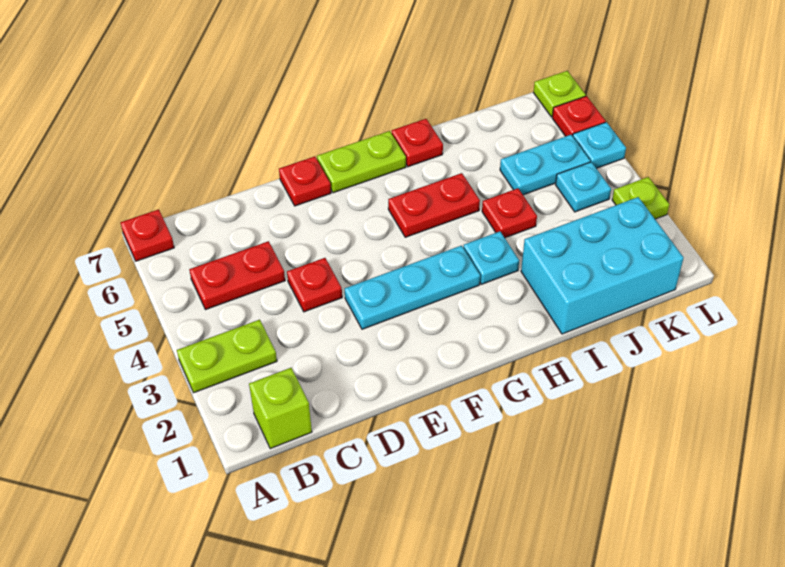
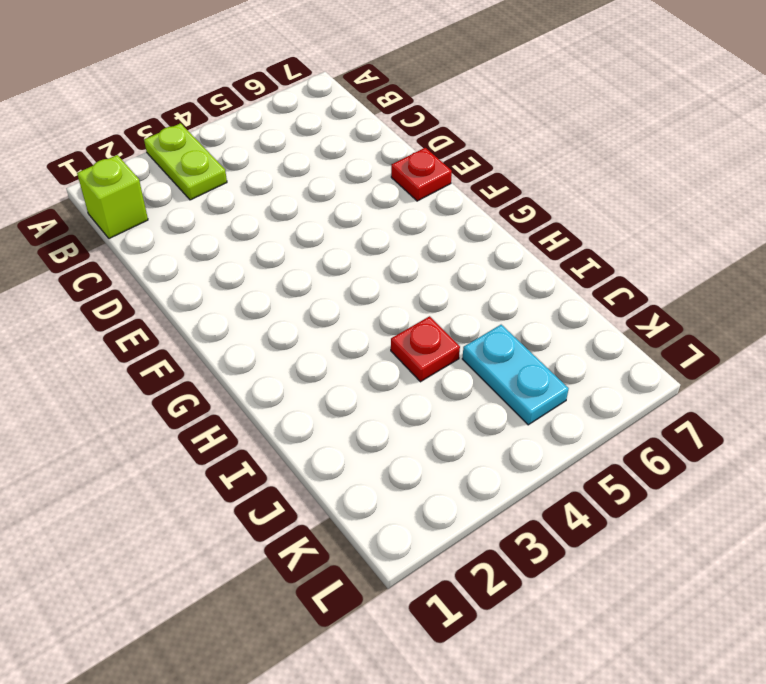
none -> red plate A7 level 1
none -> red plate B5:C5 level 1
none -> red plate D4 level 1

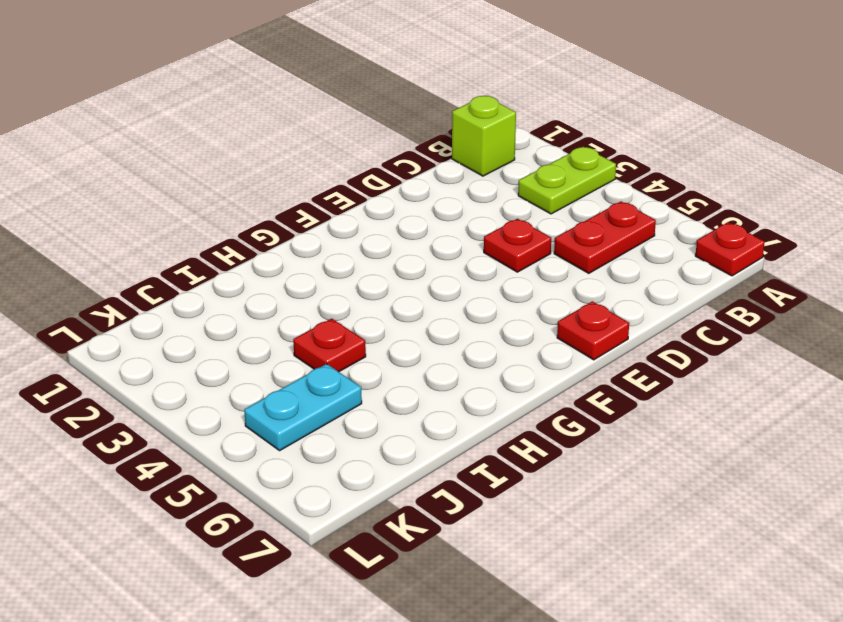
none -> cyan plate E3:G3 level 1
none -> lime plate F7:G7 level 1
none -> red plate G5:H5 level 1

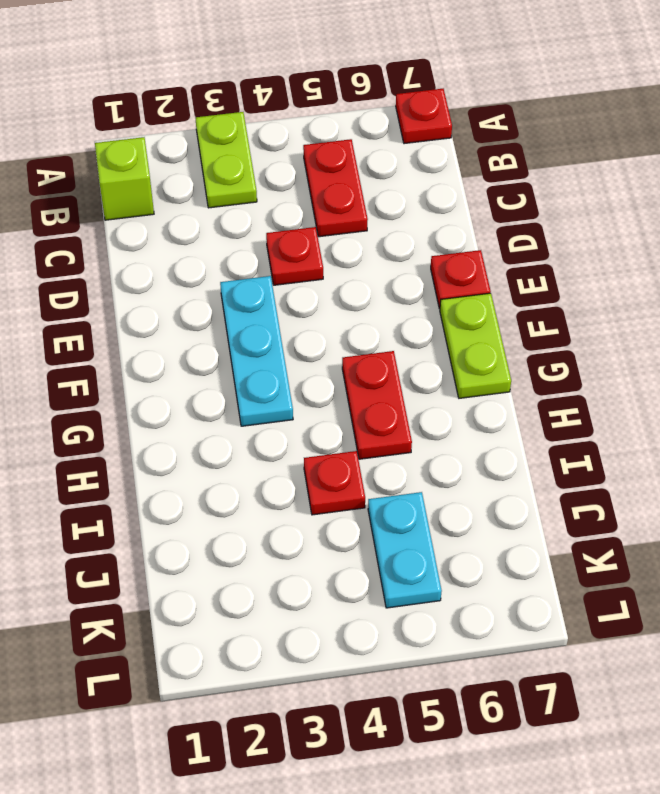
none -> cyan plate H3 level 1
none -> red plate H7 level 1
none -> cyan brick I1:K2 level 1

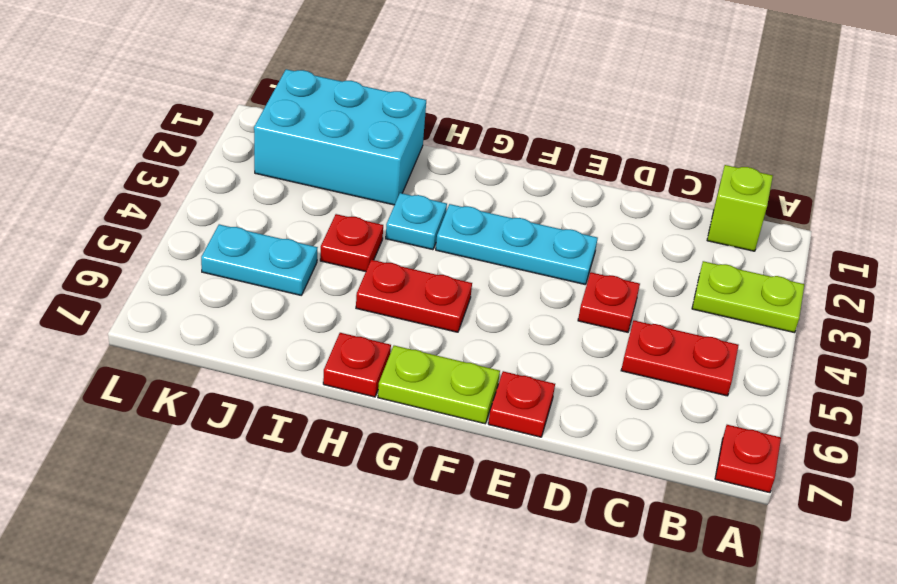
none -> cyan plate K4 level 1
none -> lime plate L3 level 1
none -> cyan plate L5 level 1

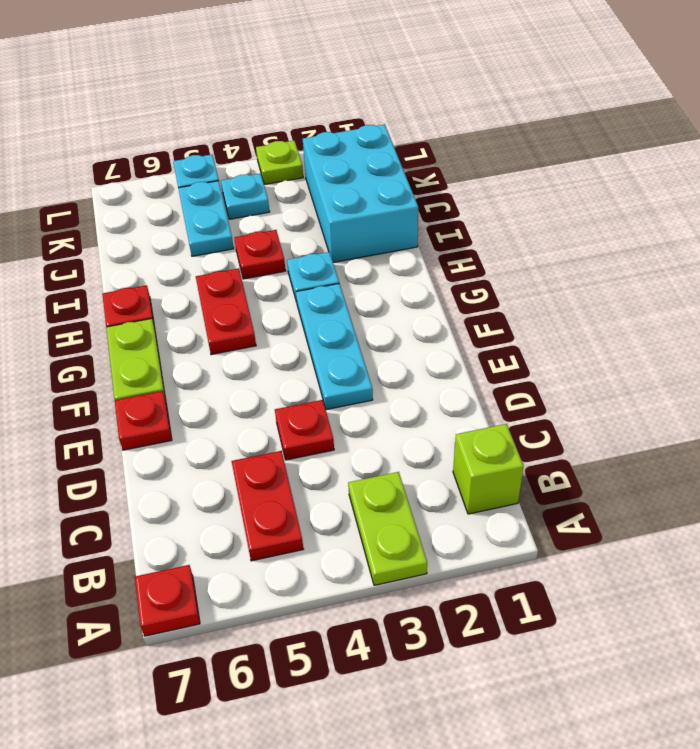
none -> red plate L6 level 1
none -> lime plate L7 level 1

